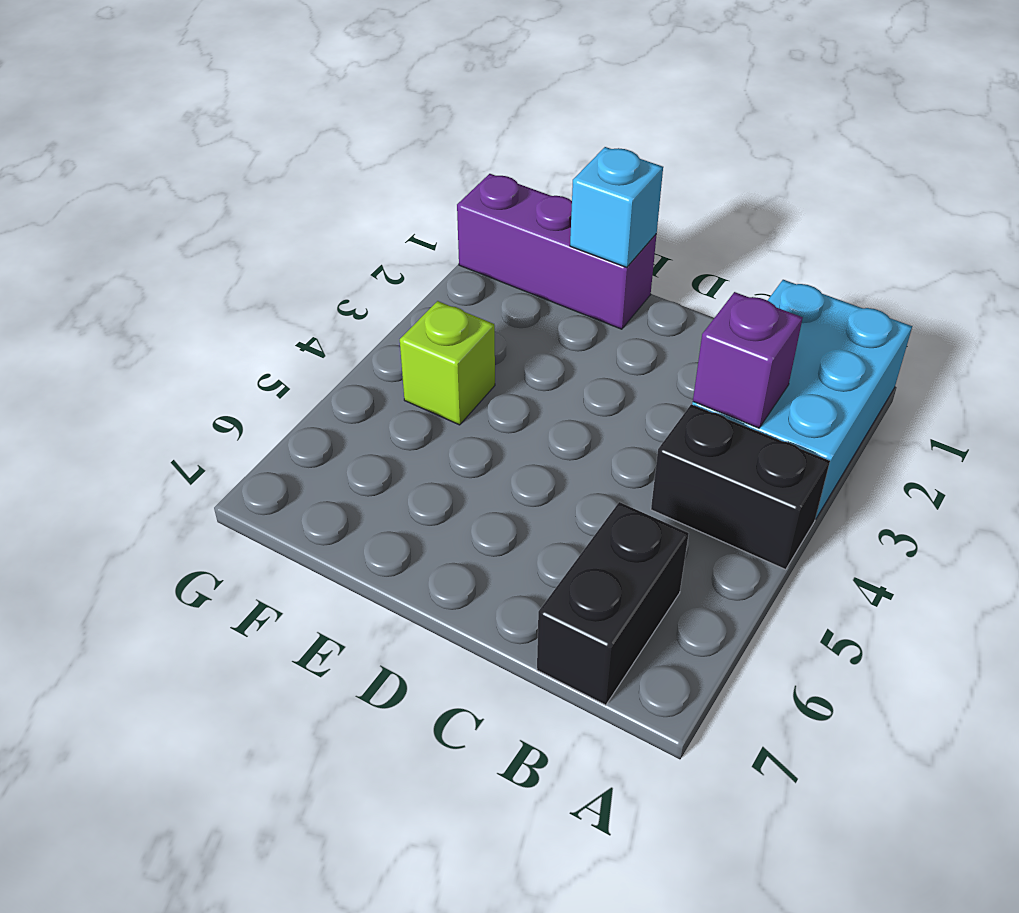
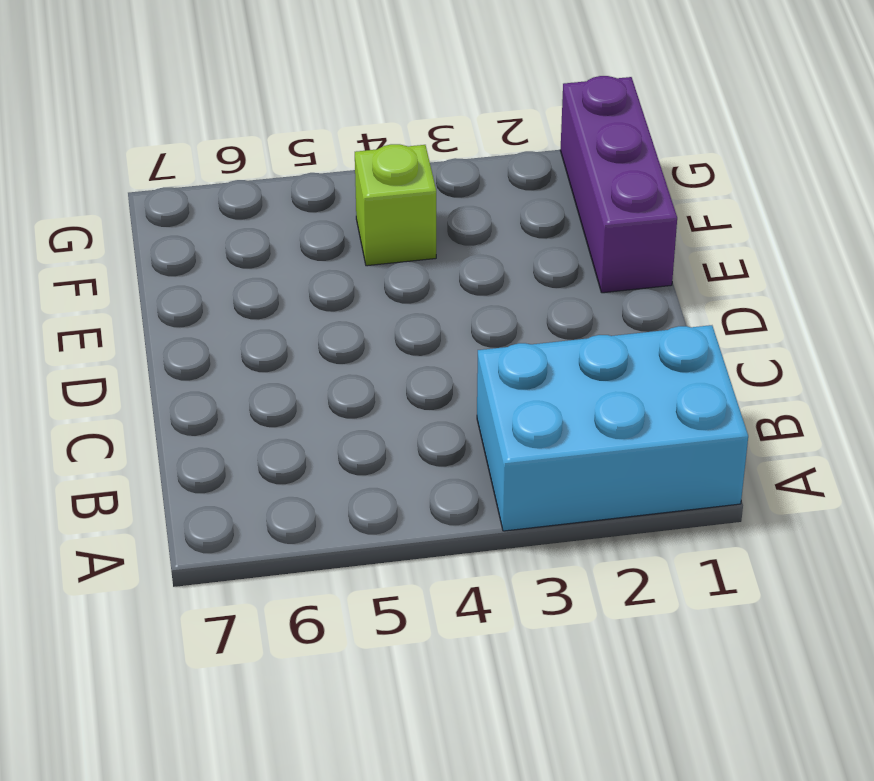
none -> black brick A4:B4 level 1
none -> black brick B6:B7 level 1

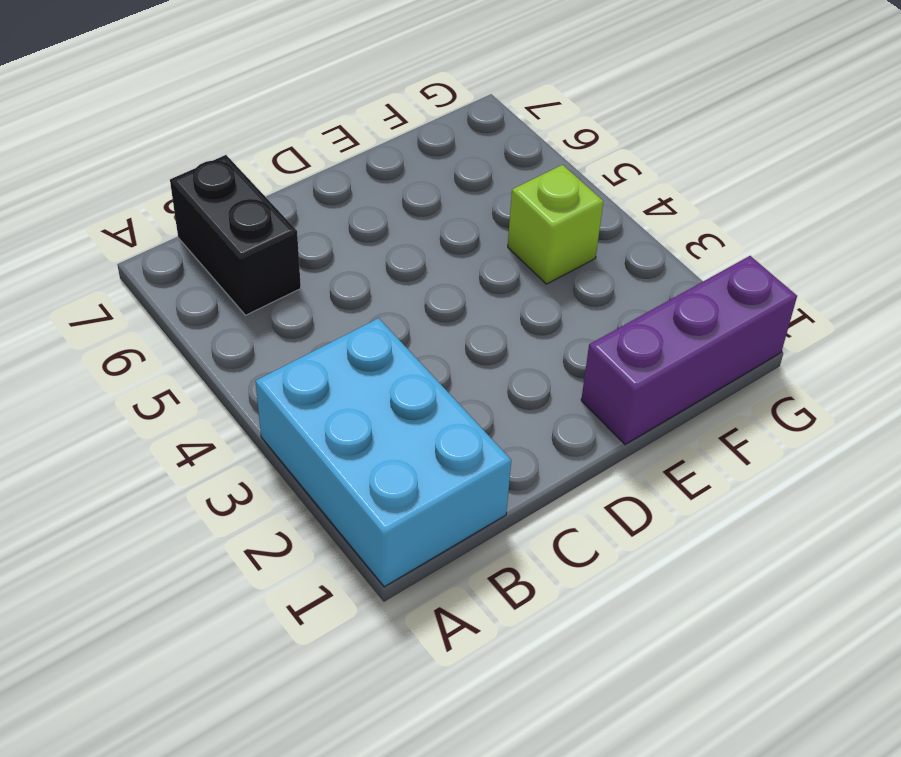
none -> black brick A4:B4 level 1
none -> purple brick B3 level 2

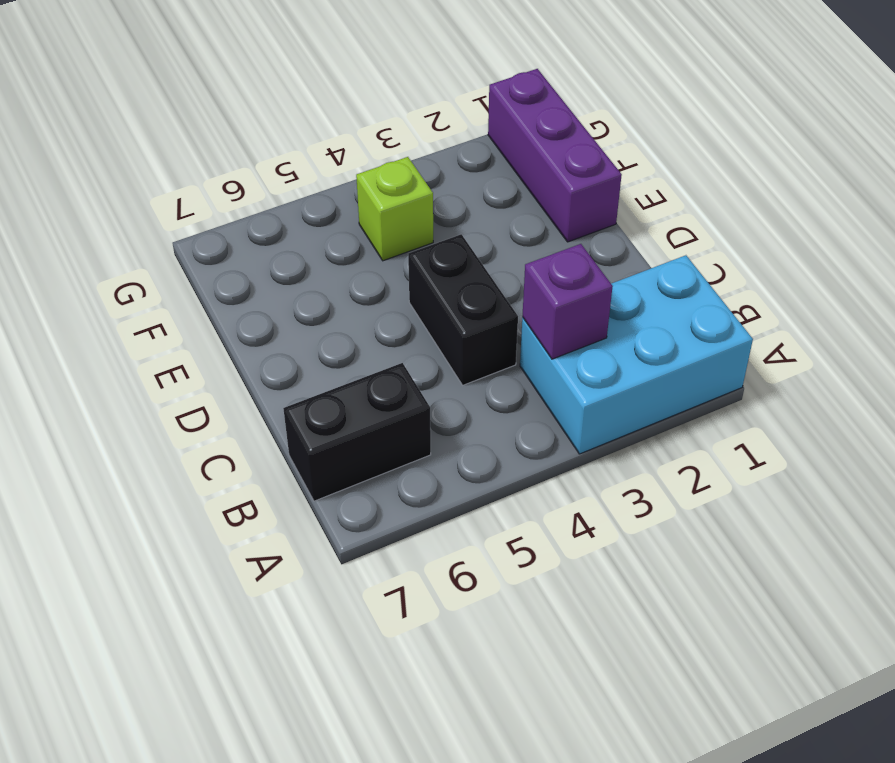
black brick C4:D4 level 1 -> black brick A4:B4 level 1
none -> cyan brick E1 level 2

